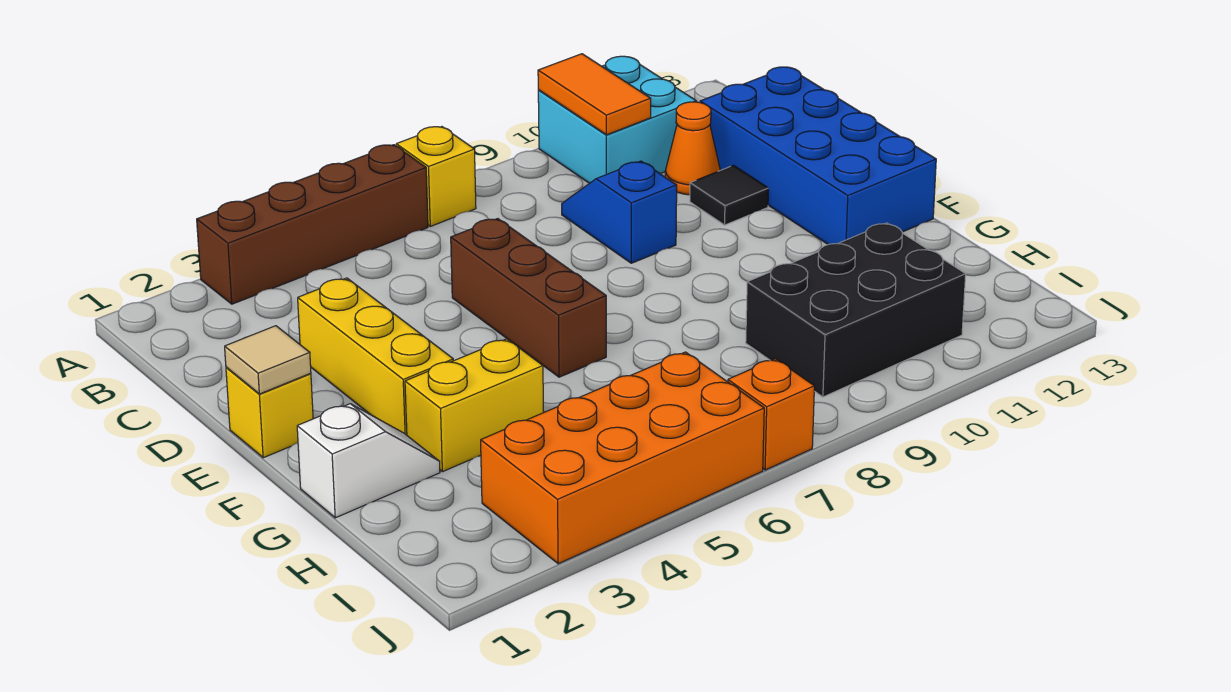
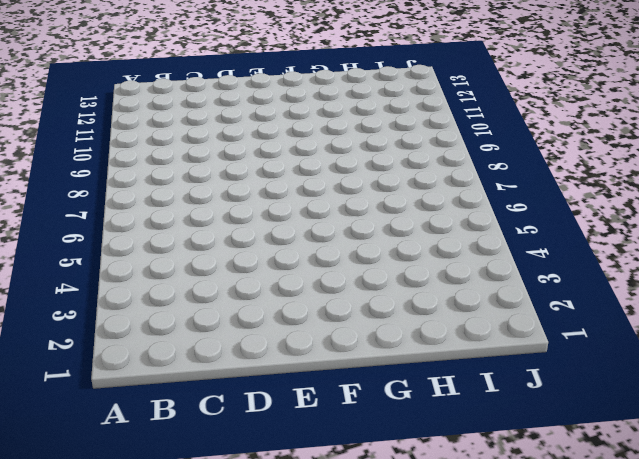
none -> brown brick A3:A6 level 1
none -> yellow brick A7 level 1
none -> cyan brick A10:B11 level 1

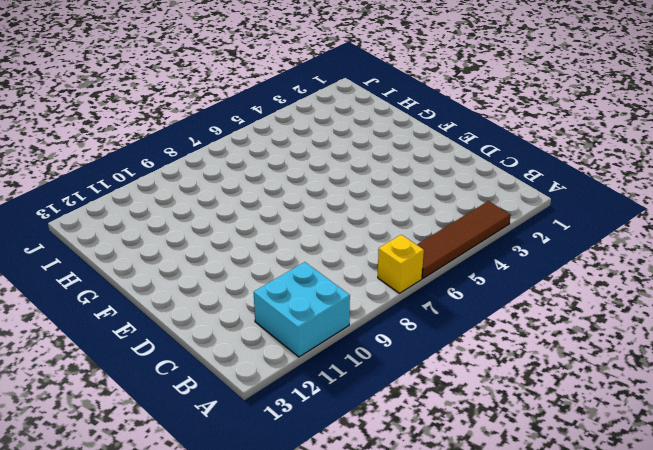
brown tile A3:A6 level 1 -> brown brick A3:A6 level 1
none -> blue slope C9:D9 level 1 top D
none -> orange cone C11 level 1
none -> blue brick C12:F13 level 1

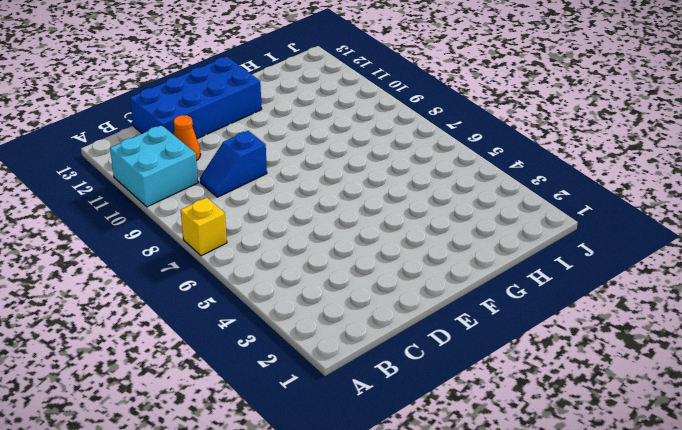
none -> brown brick A3:A6 level 1
none -> yellow brick D3:F3 level 1
none -> brown brick D6:F6 level 1

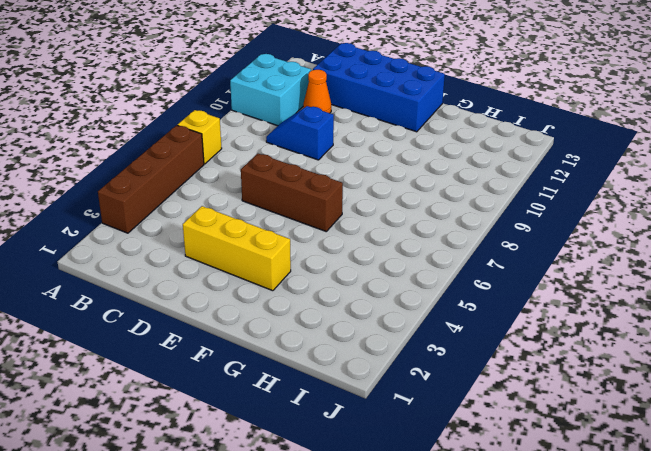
none -> black tile D11 level 1
none -> yellow brick E1 level 1
none -> white slope G1:G2 level 1 top 1

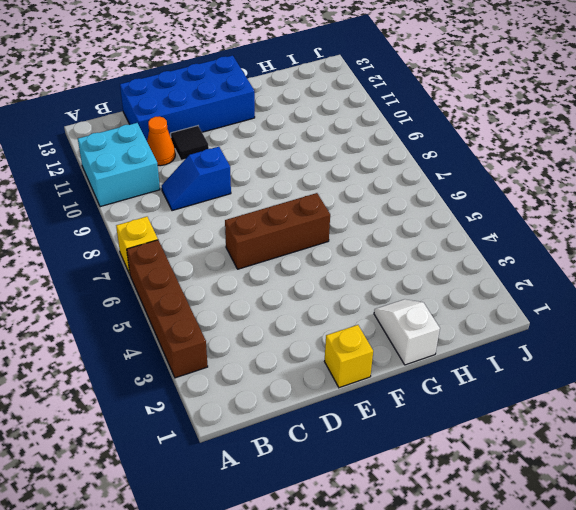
none -> yellow brick D3:F3 level 1
none -> yellow brick G3:G4 level 1
none -> black brick H9:I11 level 1

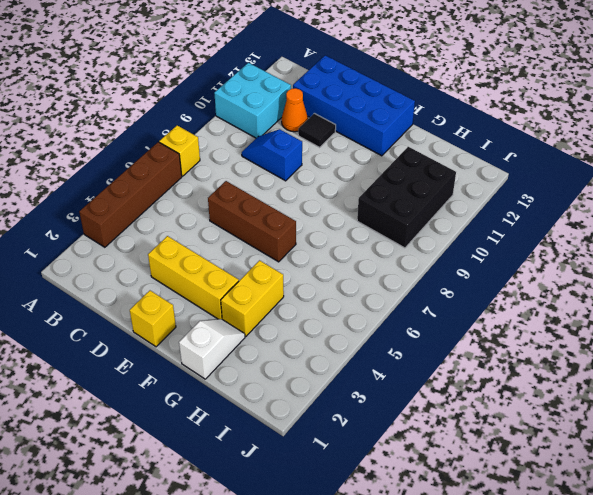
none -> orange brick I3:J6 level 1
none -> orange brick J7 level 1
none -> orange tile A10:B10 level 2

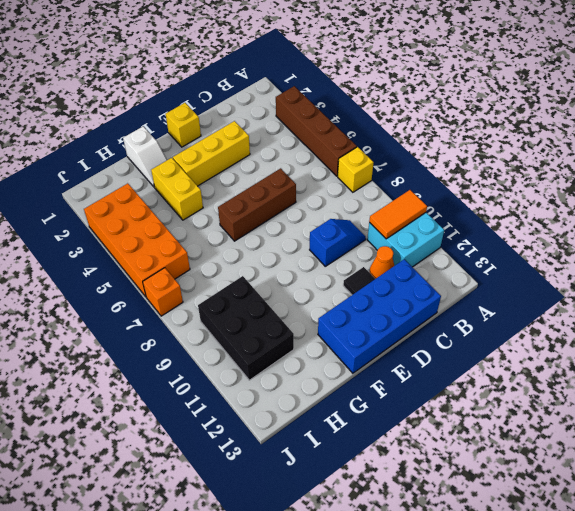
none -> tan tile E1 level 2

